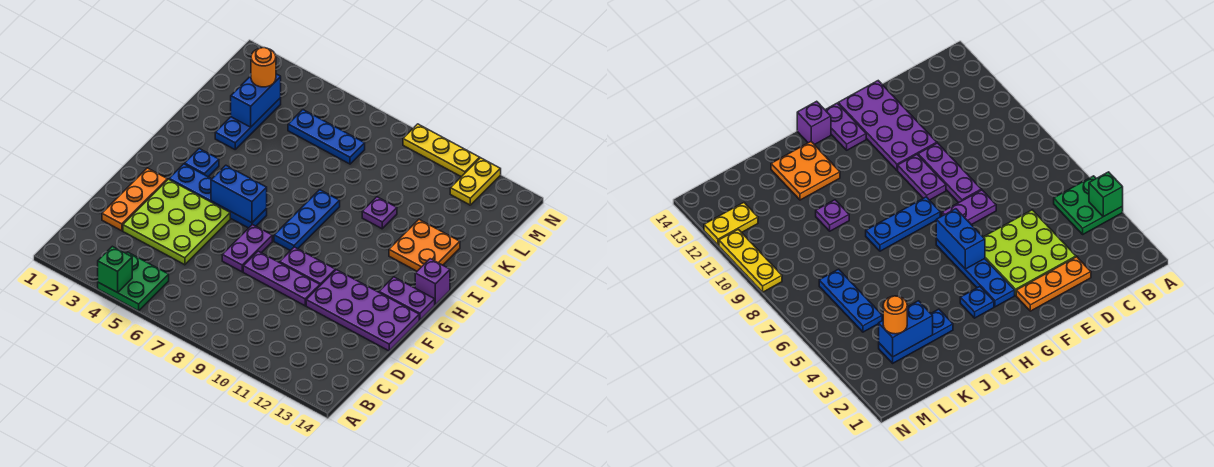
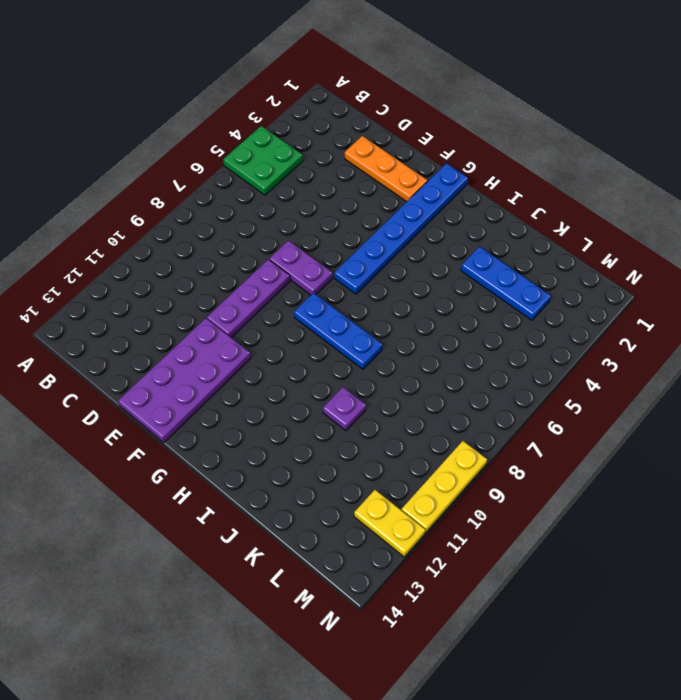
blue plate G1:G6 level 1 -> blue plate G3:G6 level 1
none -> lime plate D3:F5 level 1
none -> purple plate F9:F10 level 1
none -> purple plate G13:G14 level 1

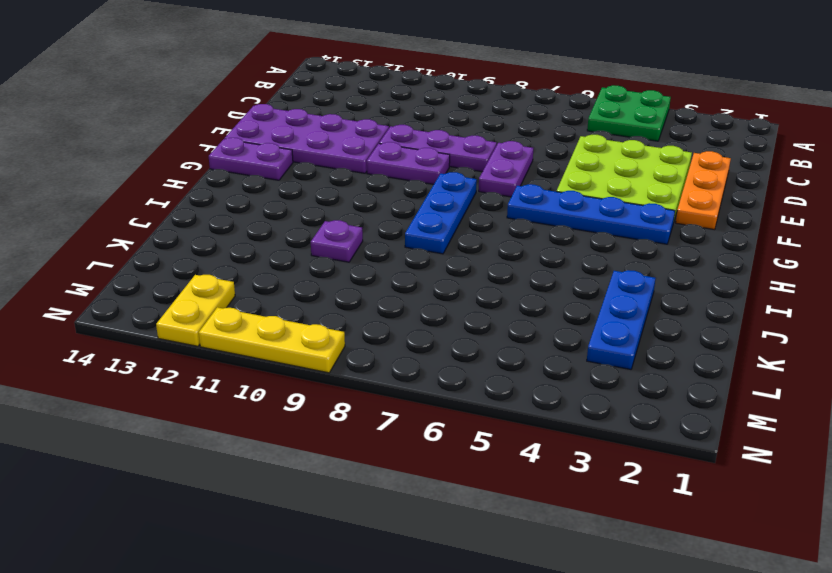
none -> blue plate H3 level 1
none -> purple brick H14 level 1
none -> orange plate I12:J13 level 1

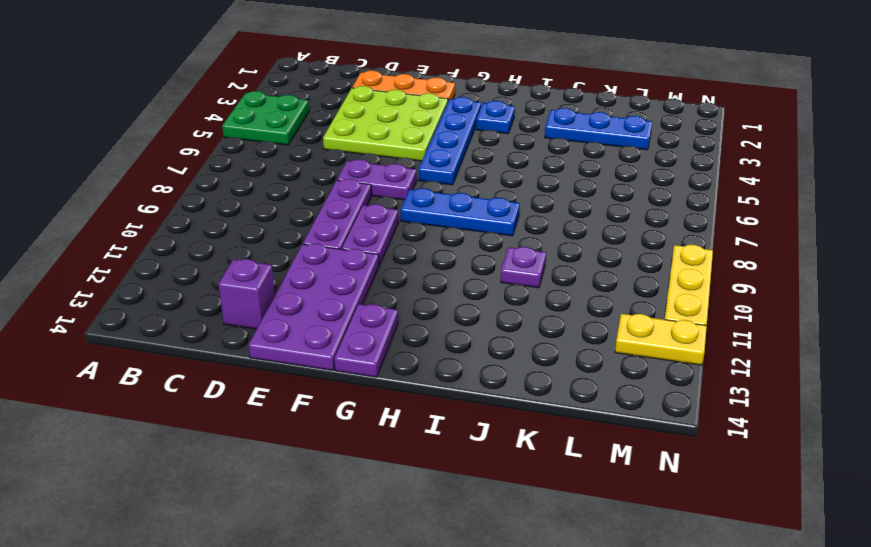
purple brick D13 level 1 -> purple brick H14 level 1
none -> orange plate I12:J13 level 1
none -> blue plate L5:L7 level 1
none -> green brick A4 level 2

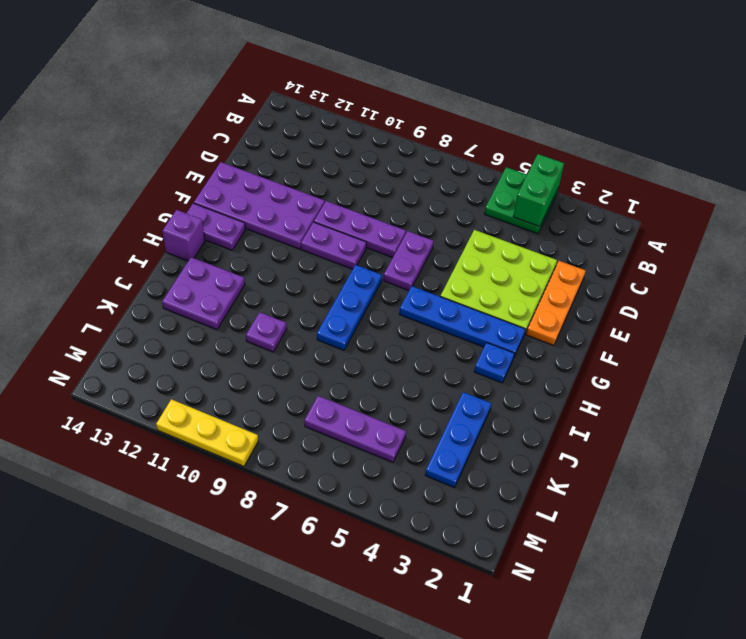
green brick A4:B4 level 2 -> green brick A4 level 2
purple plate I12:J13 level 1 -> orange plate I12:J13 level 1
purple plate L5:L7 level 1 -> blue plate L5:L7 level 1
none -> yellow plate M12:N12 level 1
none -> blue brick G5:G6 level 2
none -> blue brick K3:L3 level 2

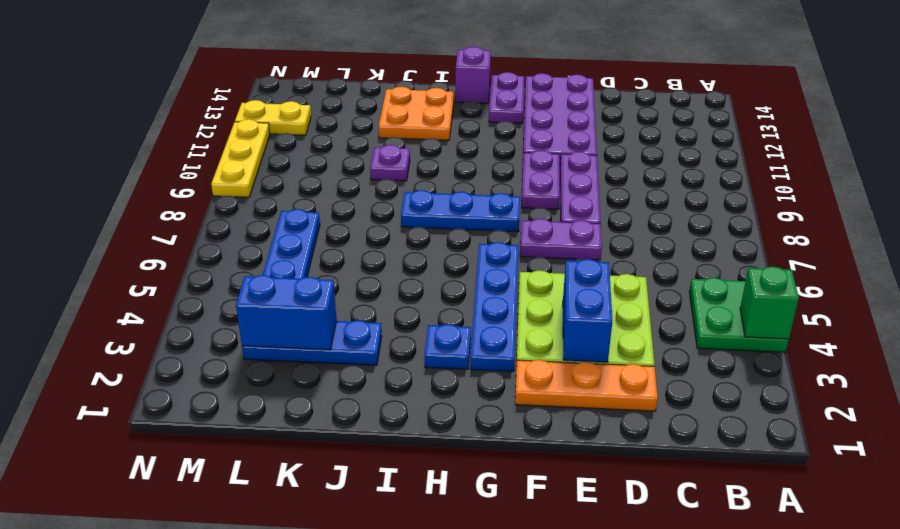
blue brick E3:E4 level 2 -> blue brick G5:G6 level 2
none -> orange round brick L3 level 3

